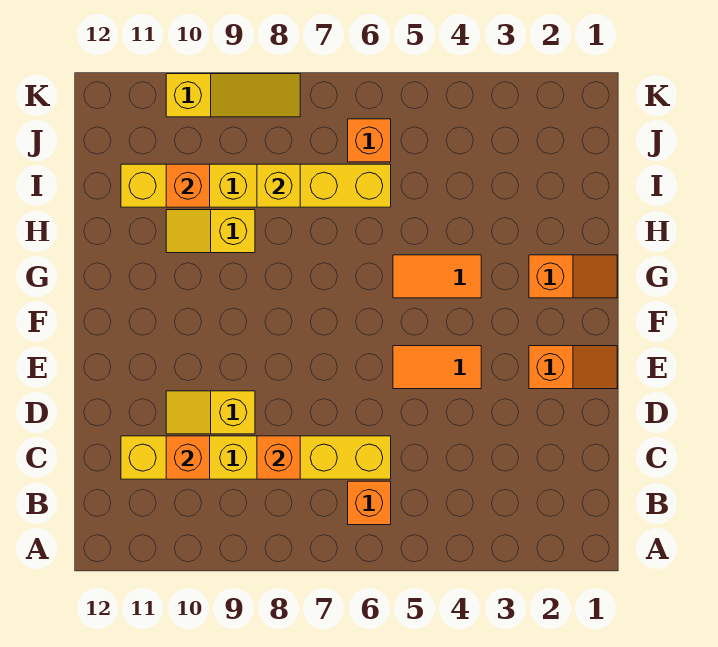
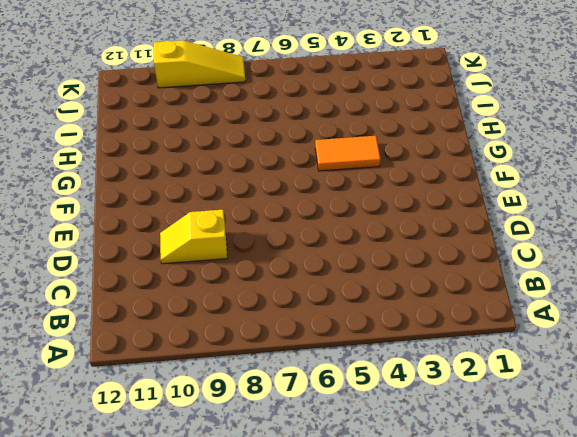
none -> orange brick B6 level 1
none -> yellow brick C6:C11 level 1
none -> orange slope E1:E2 level 1 top 2

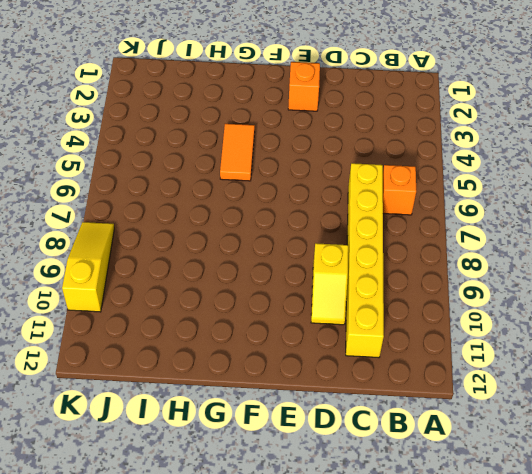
none -> orange tile E4:E5 level 1
none -> orange slope G1:G2 level 1 top 2
none -> yellow slope H9:H10 level 1 top 9

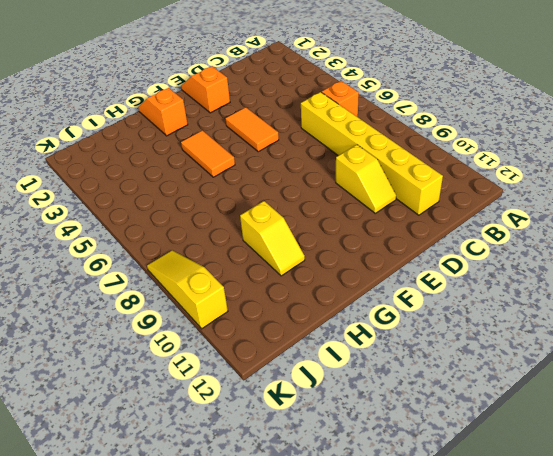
none -> yellow brick I6:I11 level 1
none -> orange brick J6 level 1
none -> orange brick C8 level 2

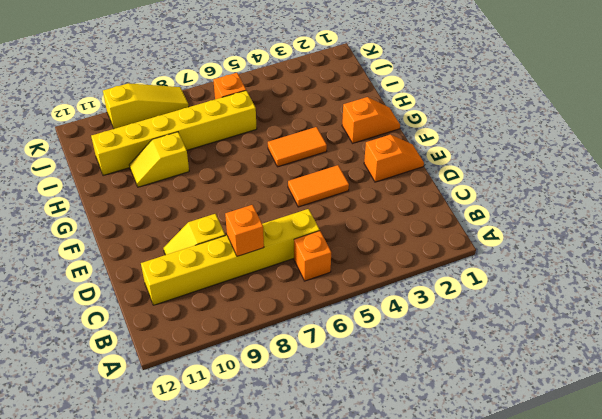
none -> orange brick C10 level 2
none -> yellow brick I8 level 2
none -> orange brick I10 level 2

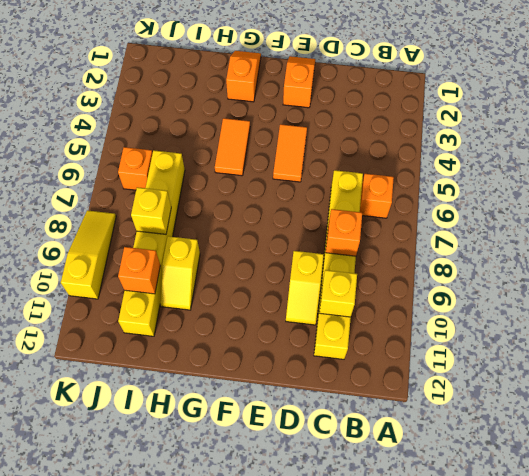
yellow brick C10 level 2 -> orange brick C10 level 2

